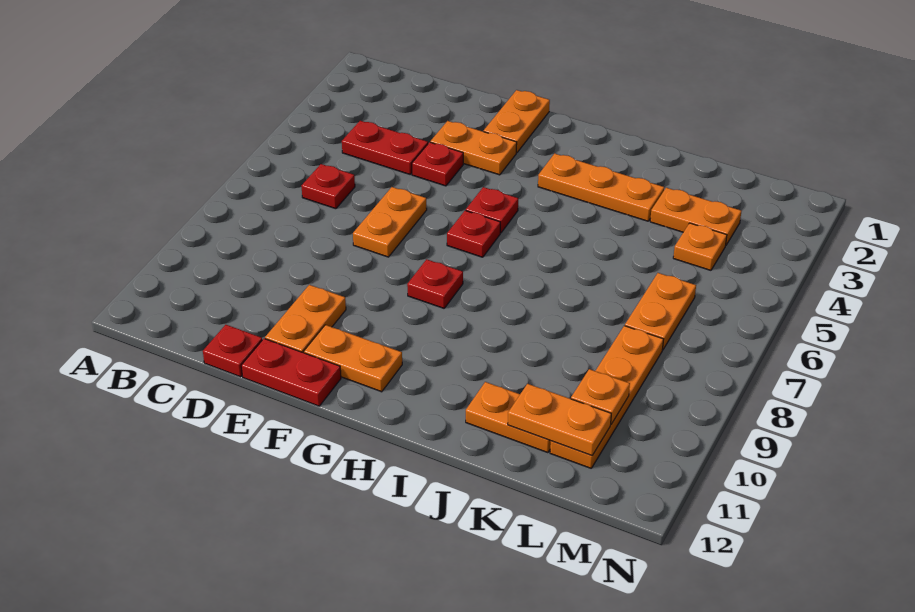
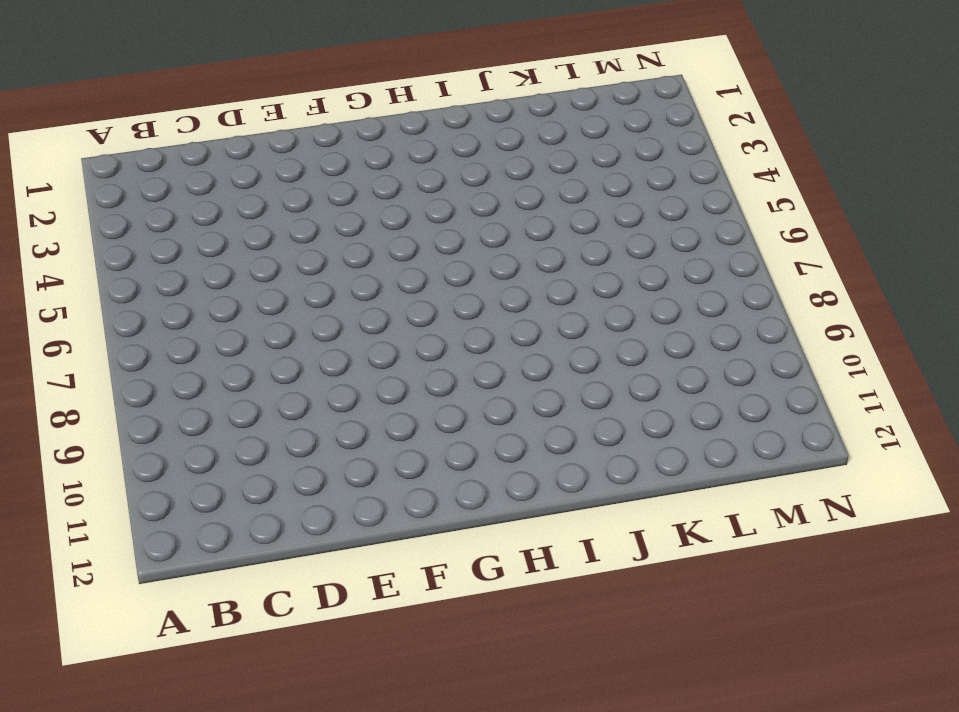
none -> red plate C4:D4 level 1
none -> red plate C6 level 1
none -> red plate D12 level 1

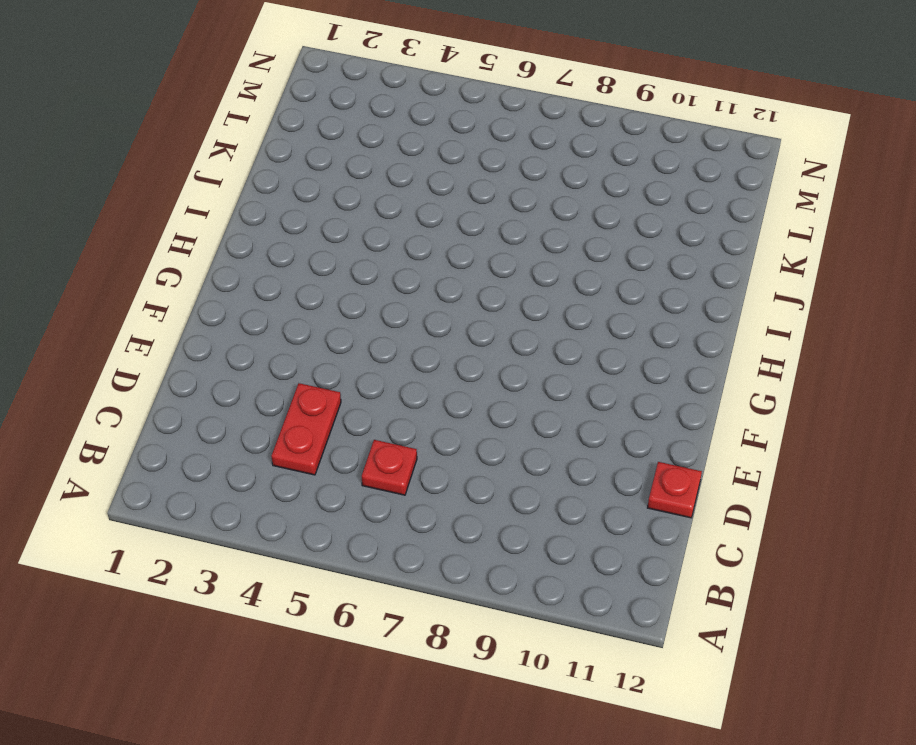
none -> orange plate E3:F3 level 1
none -> red plate E4 level 1
none -> orange plate E6:E7 level 1

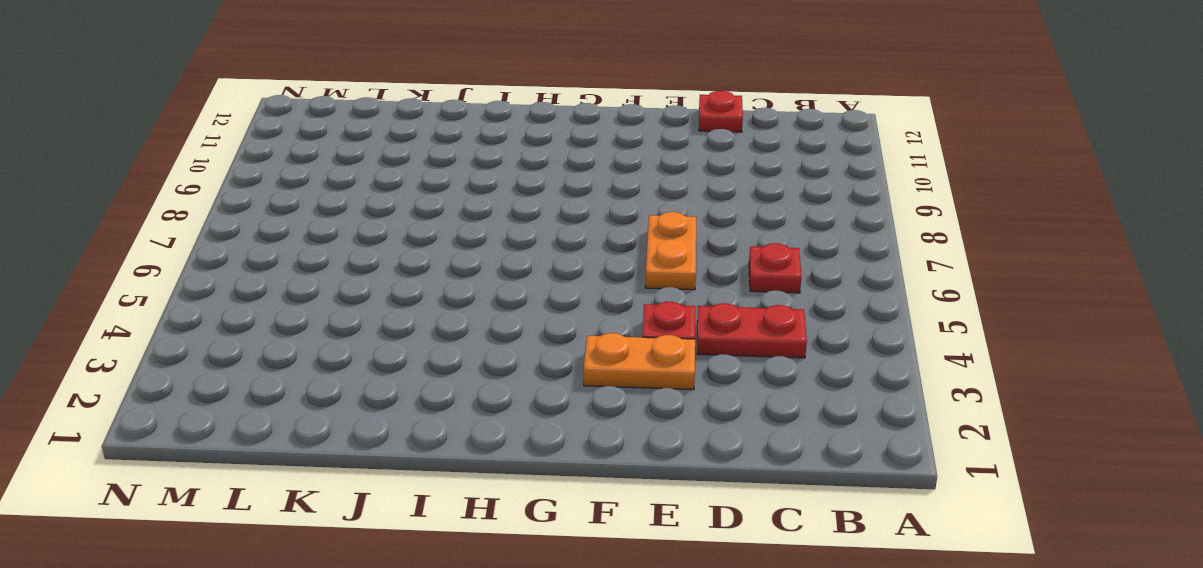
none -> orange plate E10:E11 level 1
none -> red plate E12:F12 level 1
none -> orange plate F1:F2 level 1

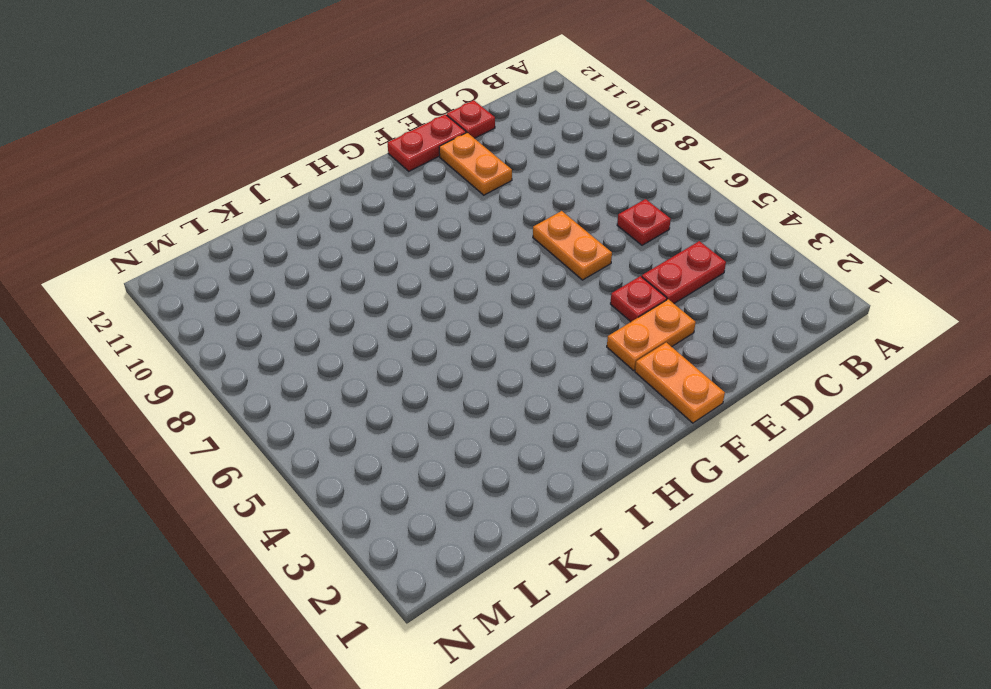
none -> orange plate F11:G11 level 1
none -> red plate G5 level 1
none -> red plate G6 level 1

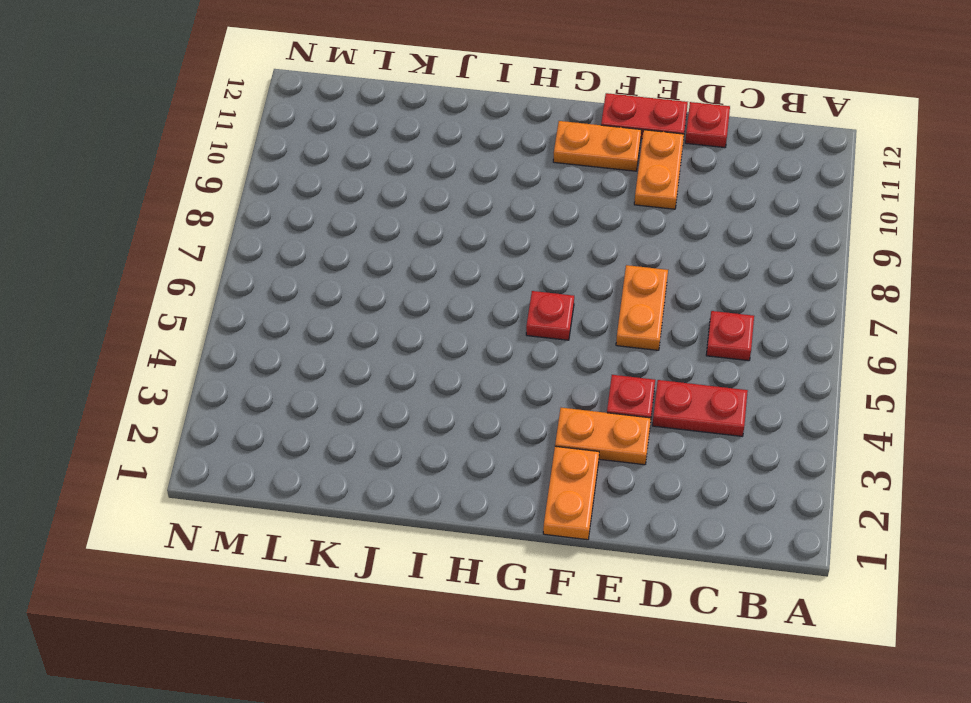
none -> red plate G5 level 1
none -> red plate G8 level 1
none -> orange plate H3:J3 level 1

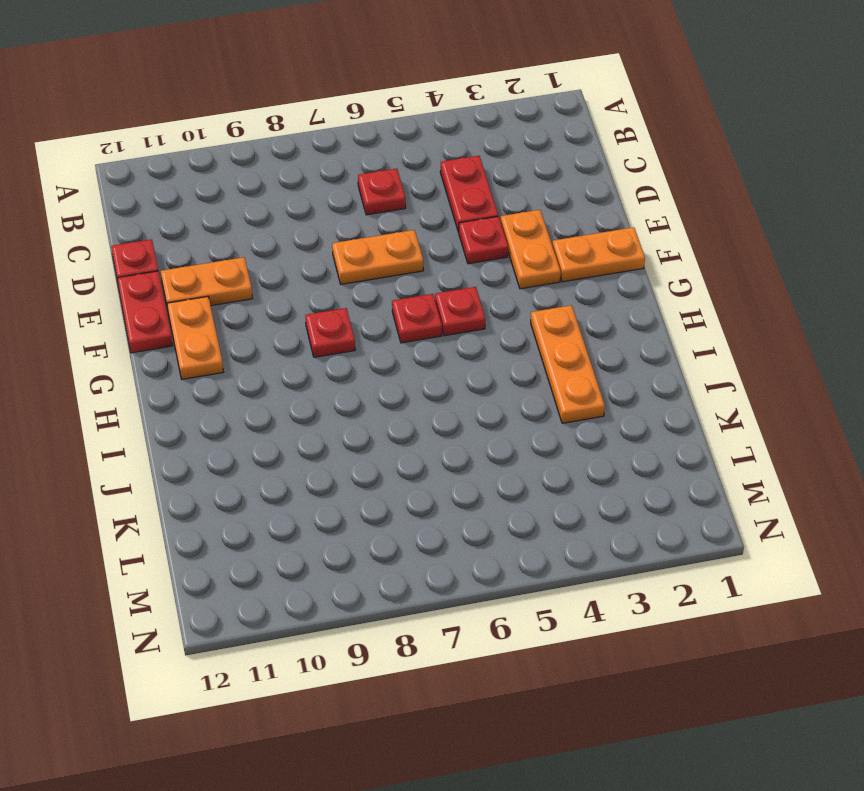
none -> orange plate J11:K11 level 1
none -> orange plate K3:L3 level 1
none -> orange plate L4 level 1

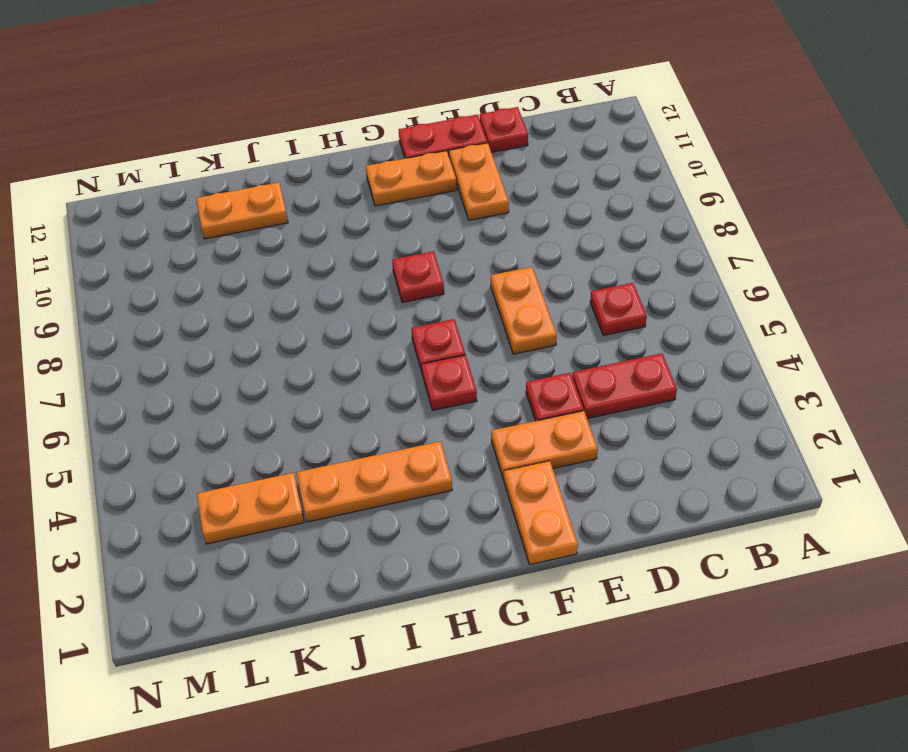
none -> orange plate L4 level 1
none -> orange plate L6:L7 level 1
none -> orange plate L8:L11 level 1

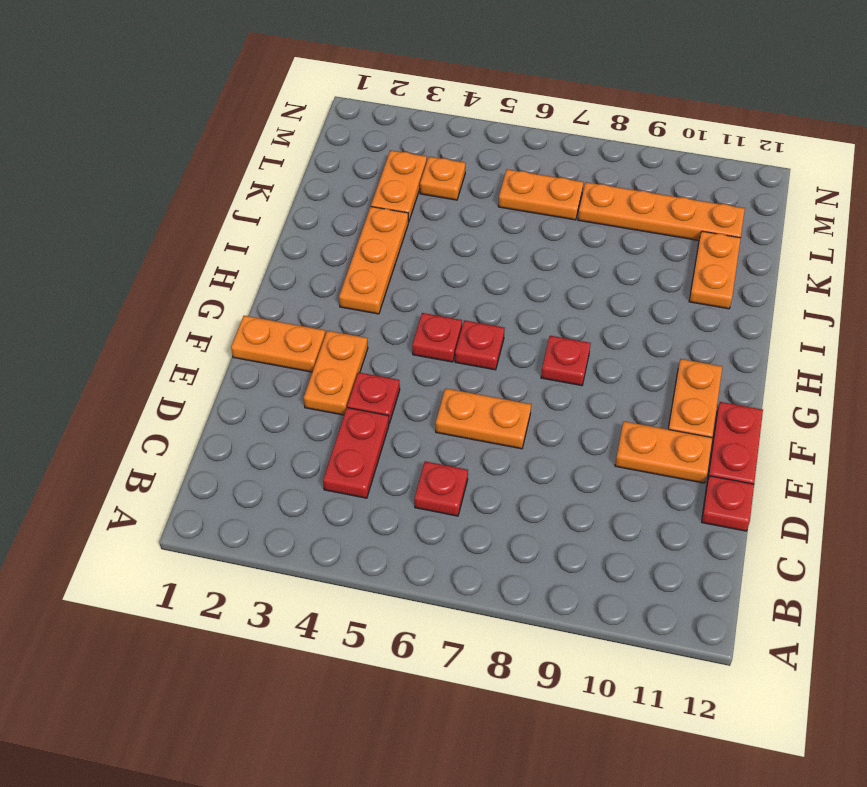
none -> orange plate K11:L11 level 2
none -> orange plate L10 level 2

